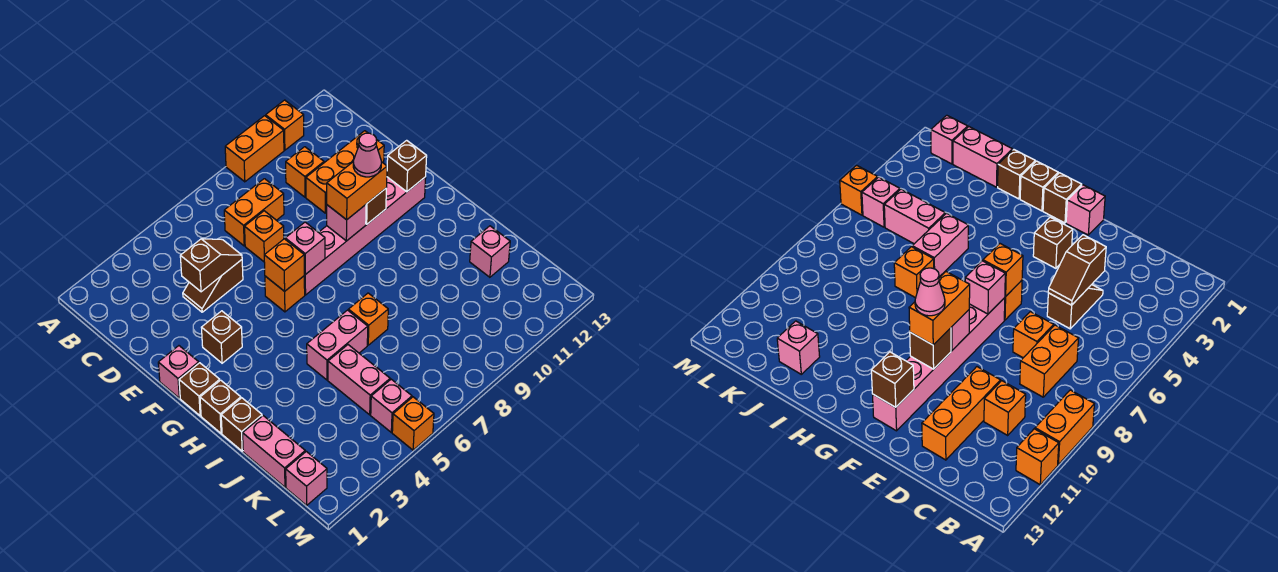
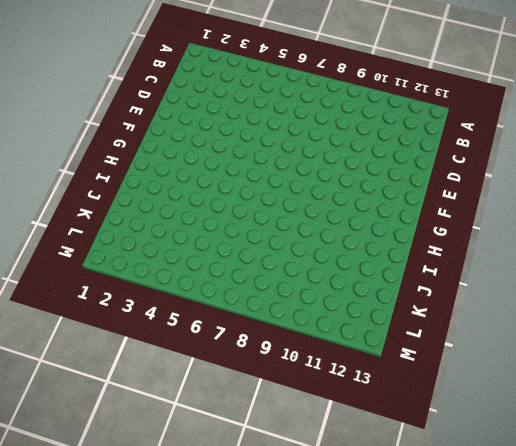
none -> orange brick A9:A10 level 1
none -> orange brick A11 level 1
none -> orange brick C7:C8 level 1
none -> orange brick C10 level 1

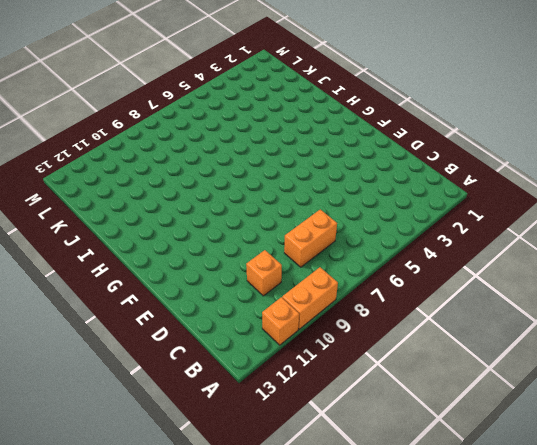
none -> brown slope D4:D5 level 1 top 5
none -> orange brick D7 level 1
none -> orange brick D10:D12 level 1
none -> pink brick F1 level 1

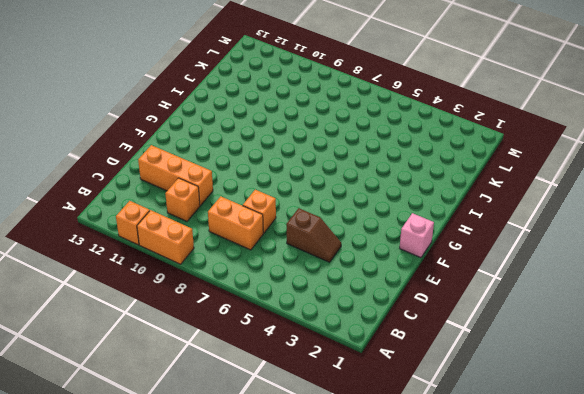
none -> brown brick F3 level 1
none -> orange brick F6 level 1
none -> pink brick F7:F12 level 1
none -> brown brick G1 level 1

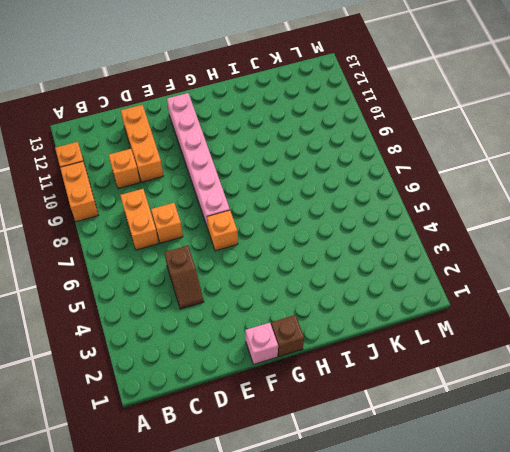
none -> brown brick F3 level 1
none -> brown brick H1 level 1
none -> brown brick I1 level 1
none -> pink brick I5:I6 level 1

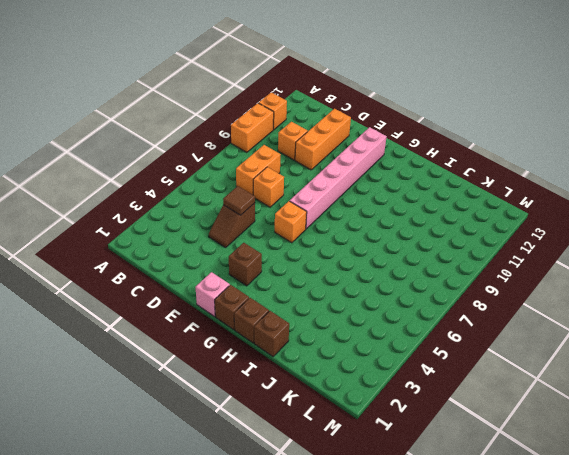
brown tile D5 level 2 -> brown slope D4:D5 level 2 top 4
none -> pink brick I5:I6 level 1
none -> orange brick I7 level 1
none -> pink brick J1:K1 level 1
none -> pink brick J5:K5 level 1

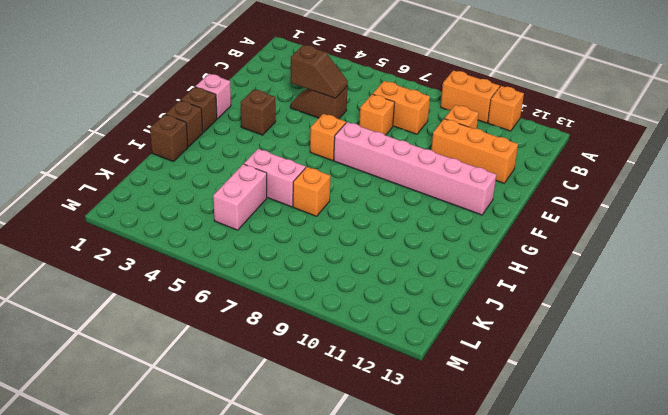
none -> pink brick J1:K1 level 1
none -> pink brick J12 level 1
none -> pink brick L1 level 1
none -> pink brick L5 level 1

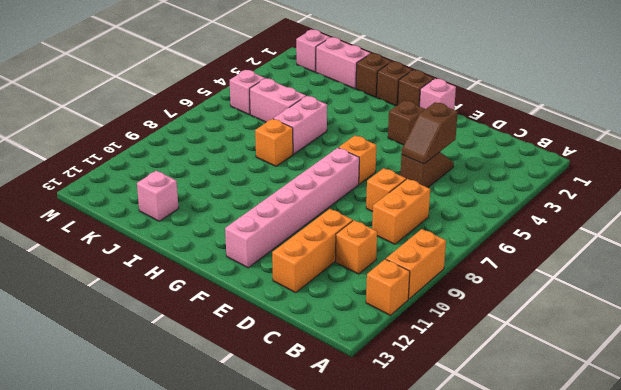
none -> orange brick M5 level 1
none -> orange brick F6 level 2
none -> pink brick F7 level 2
none -> pink brick F9 level 2

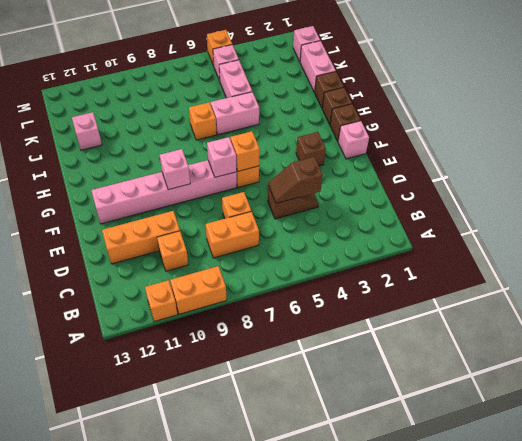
none -> brown brick F10 level 2
none -> brown brick F12 level 2
none -> orange brick F9:F10 level 3
none -> pink cone F10 level 4

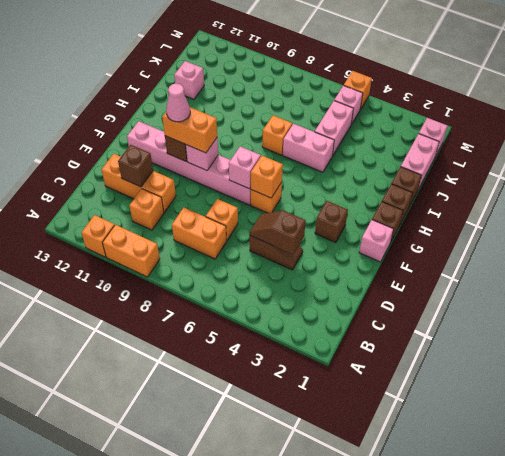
brown brick D11 level 2 -> brown brick F12 level 2

